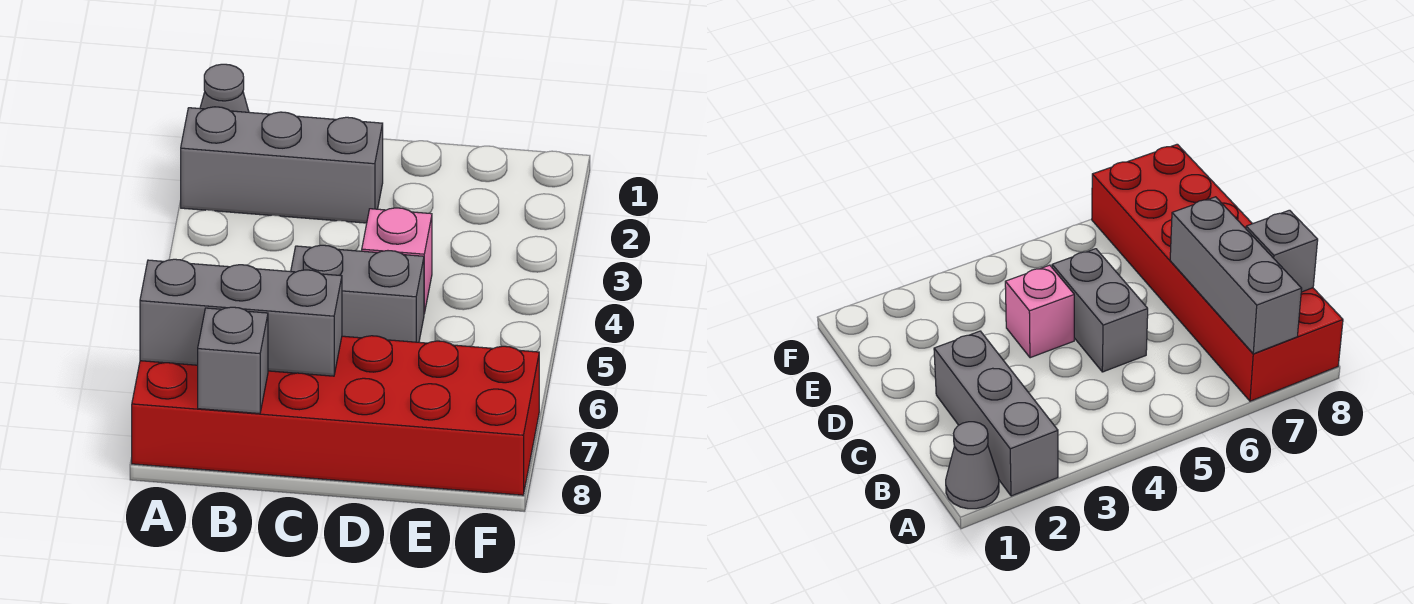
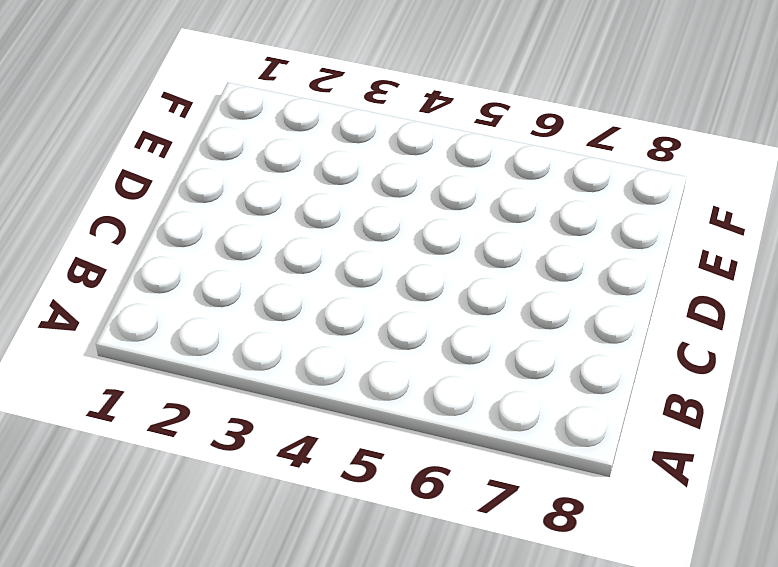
none -> grey cone A1 level 1
none -> grey brick A2:C2 level 1

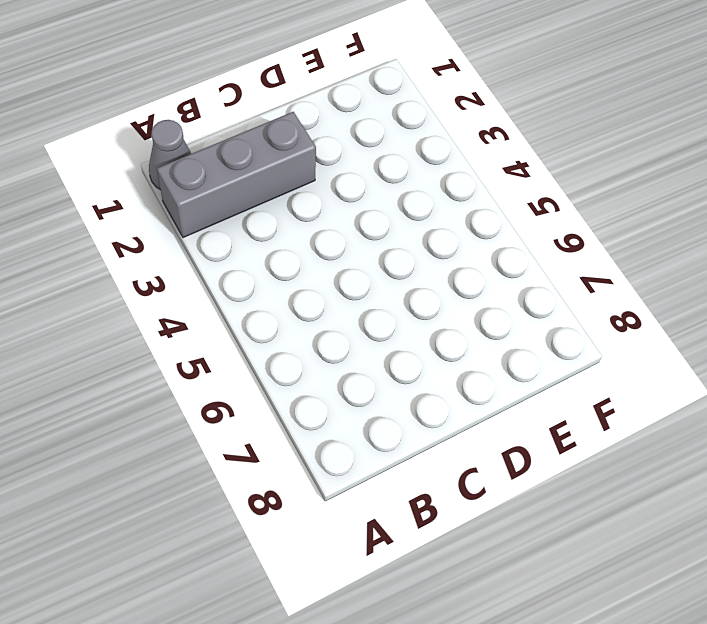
none -> red brick A7:F8 level 1
none -> grey brick C5:D5 level 1

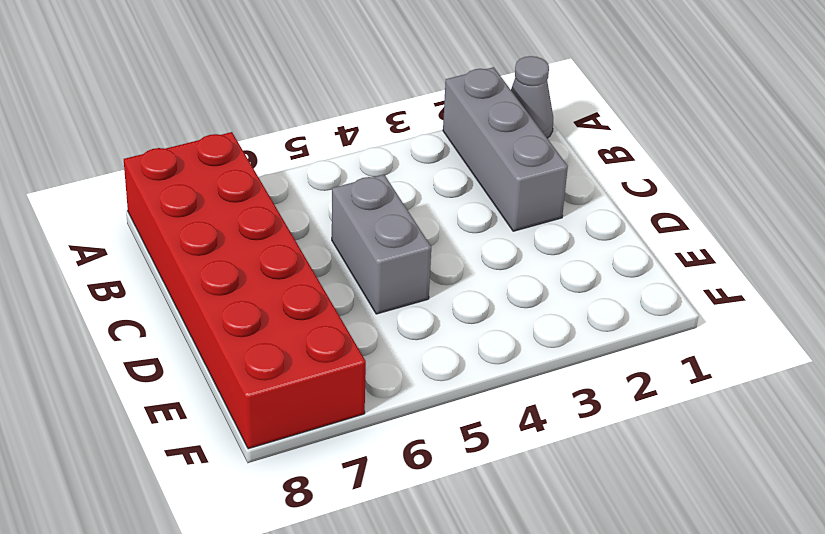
none -> pink brick D4 level 1
none -> grey brick A7:C7 level 2

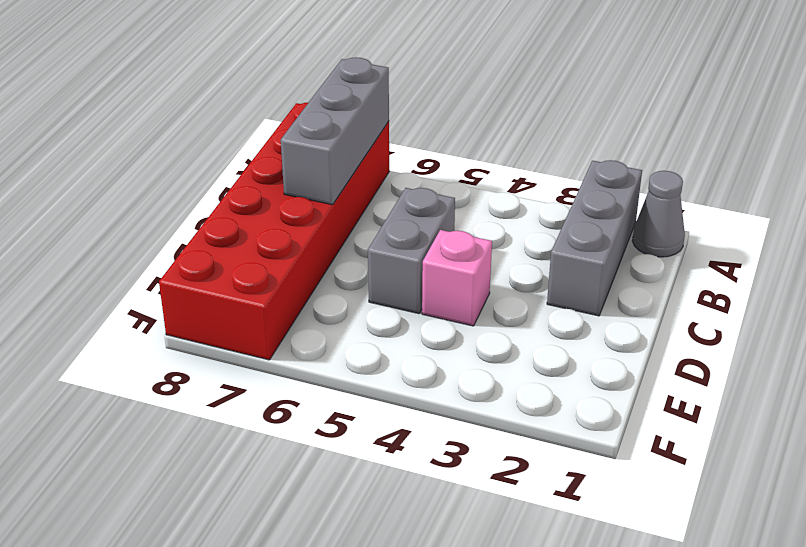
none -> grey brick B8 level 2

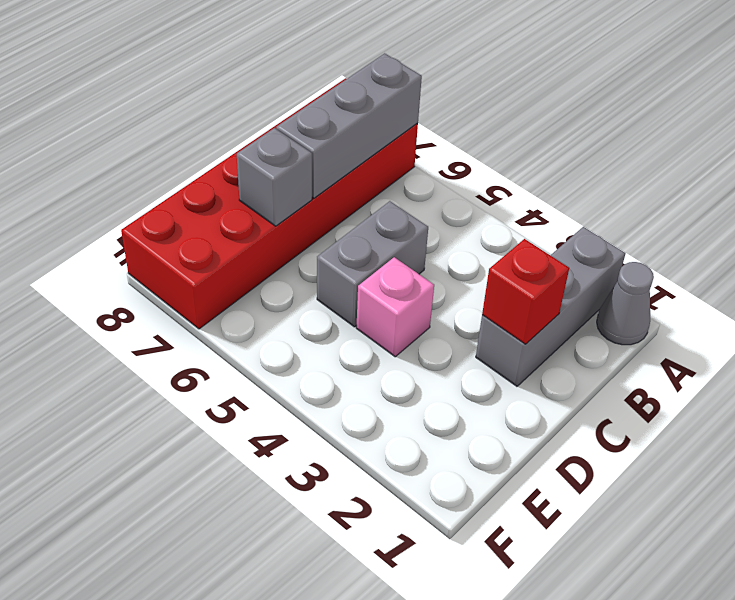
red brick C2 level 2 -> none
grey brick D7 level 2 -> grey brick B8 level 2

